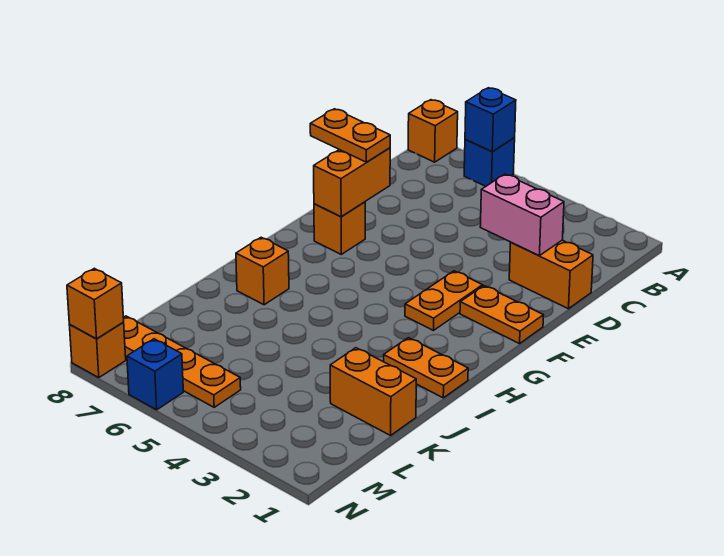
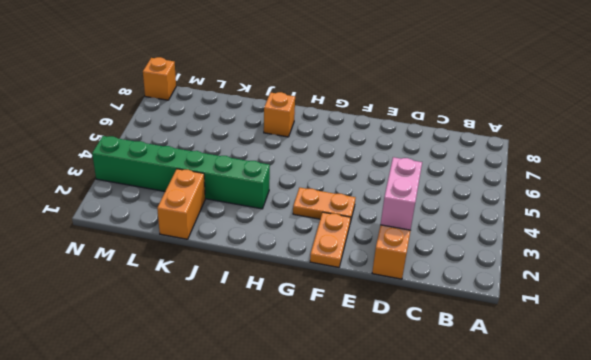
green brick I3:N3 level 1 -> none
none -> blue brick A6 level 1
none -> orange brick A8 level 1
none -> orange brick F7 level 1

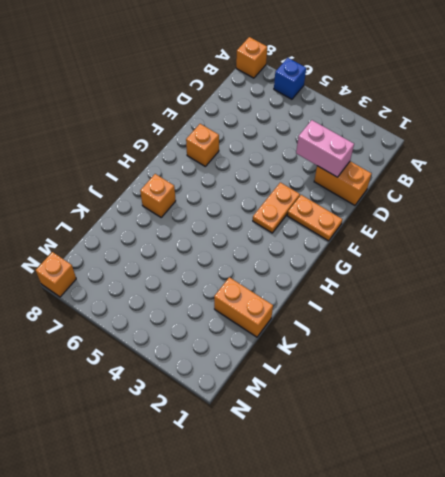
none -> orange plate I1:I2 level 1
none -> orange plate M5:M8 level 1
none -> blue brick N6 level 1

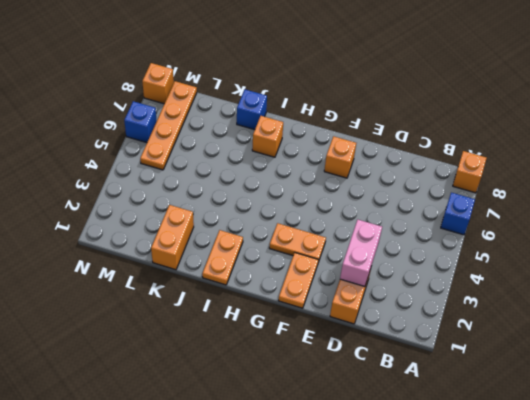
blue brick J8 level 1 -> blue brick A6 level 2
none -> orange brick E7:F7 level 2
none -> orange brick N8 level 2
none -> orange plate E7:E8 level 3

